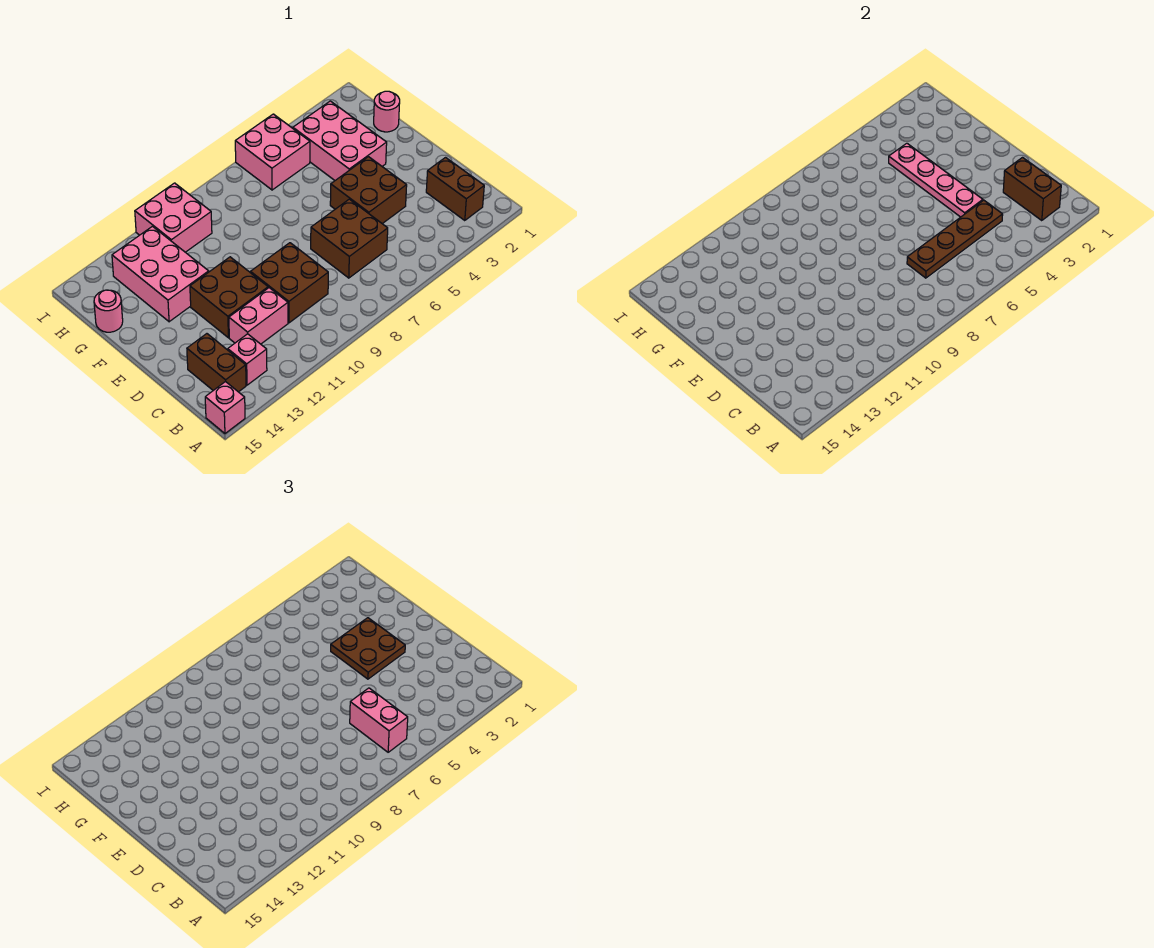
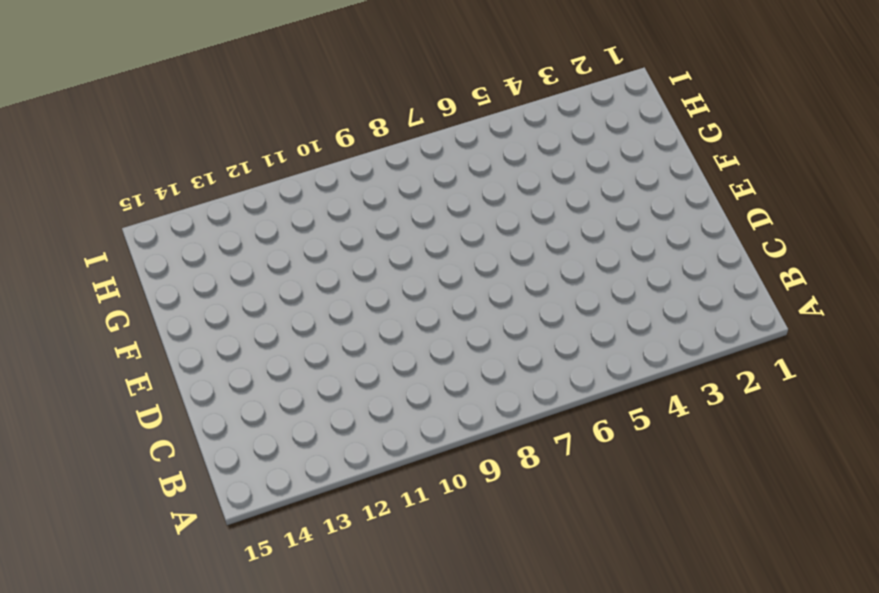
none -> pink brick A15 level 1
none -> brown brick B2:C2 level 1
none -> pink brick B13 level 1

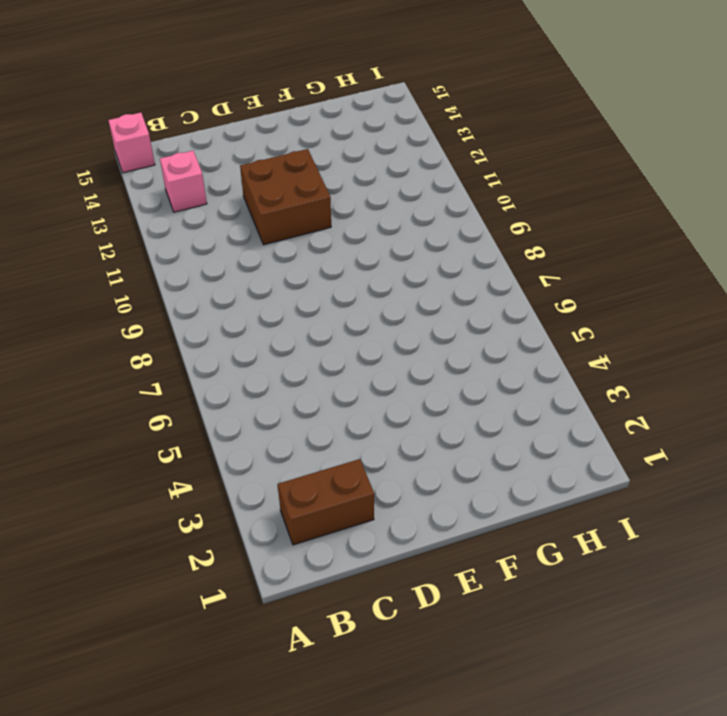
none -> brown brick B14:C14 level 1
none -> brown brick C6:D7 level 1
none -> brown brick C9:D10 level 1

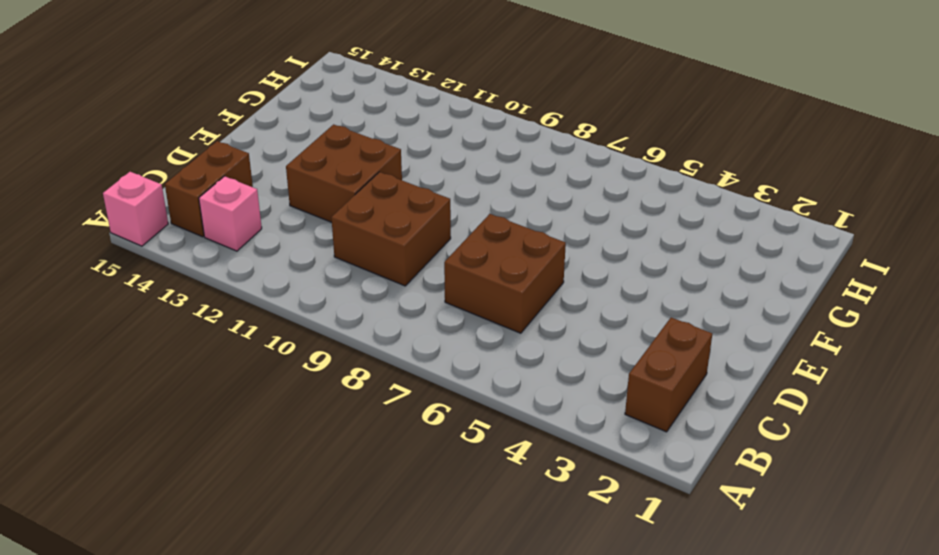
none -> pink brick C11:C12 level 1
none -> brown brick D4:E5 level 1
none -> pink brick F3:H4 level 1

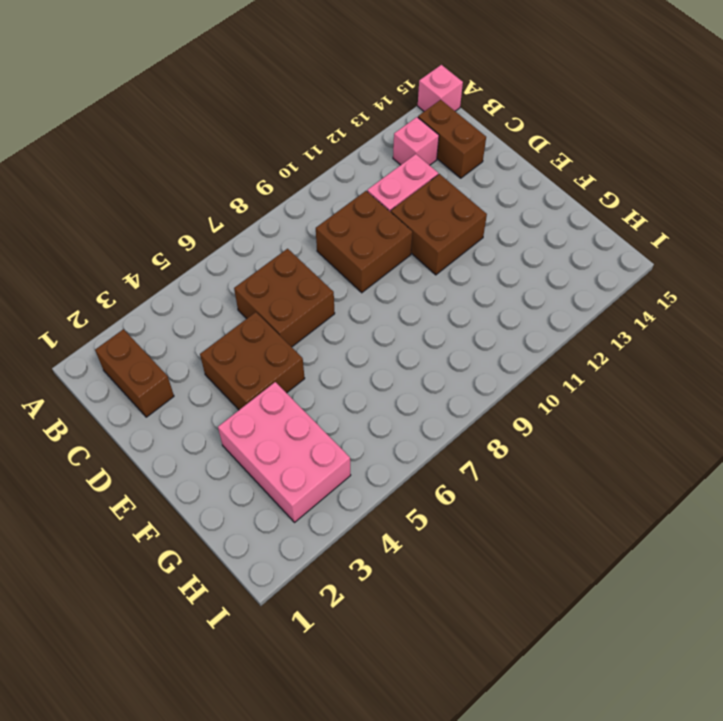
none -> pink brick F12:H13 level 1
none -> pink round brick G1 level 1
none -> pink round brick G15 level 1

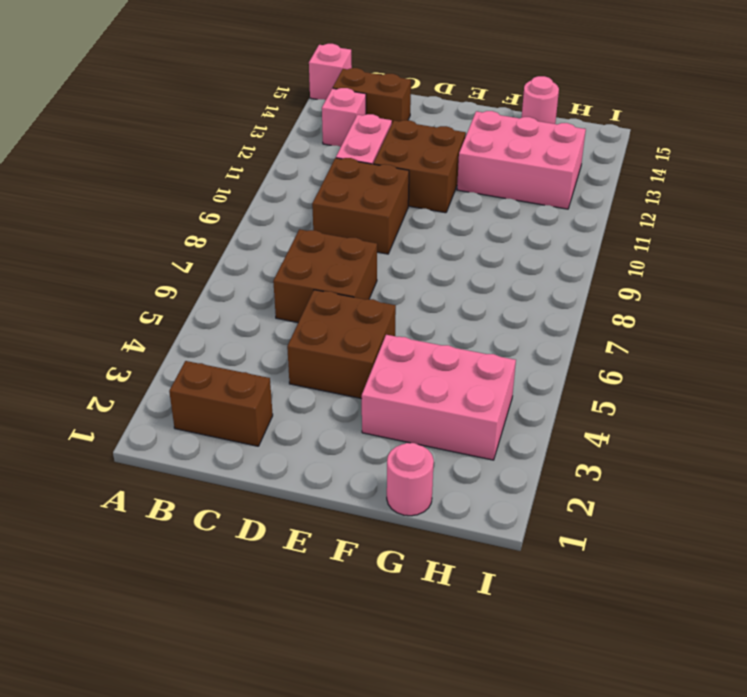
none -> pink brick H5:I6 level 1
none -> pink brick H10:I11 level 1
none -> brown brick B2:C2 level 2

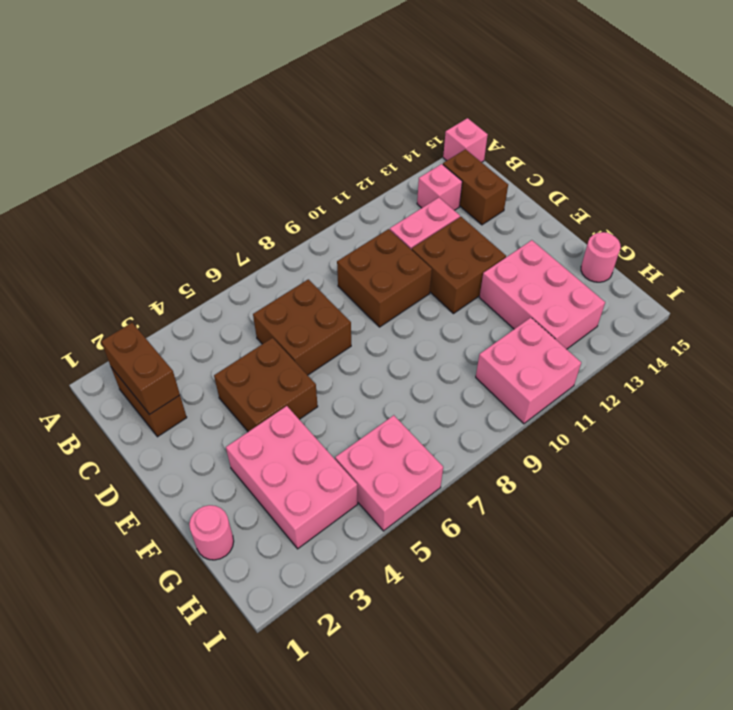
none -> brown plate C4:C7 level 2
none -> pink plate D4:G4 level 2
none -> pink brick B6:C6 level 3

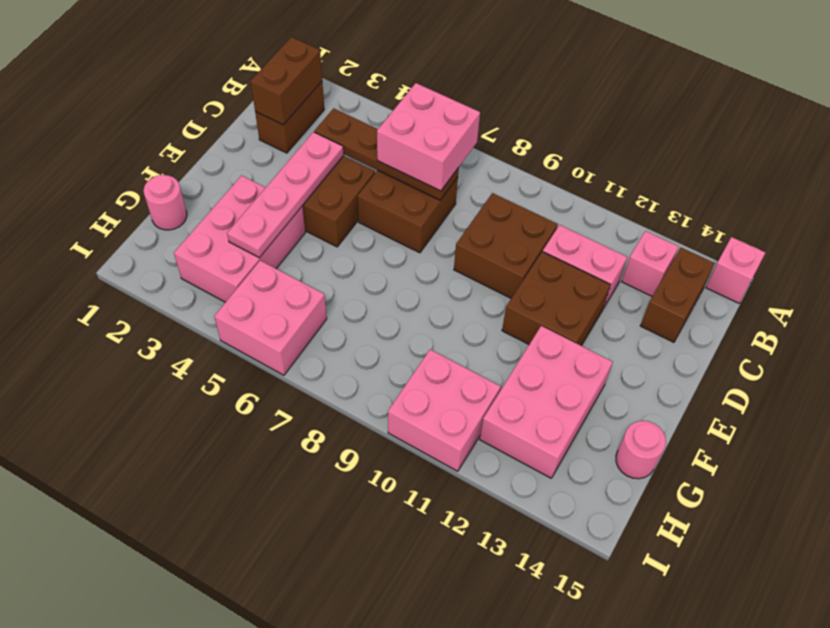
pink brick B6:C7 level 3 -> pink brick B6:C6 level 3
none -> brown plate E3:F4 level 3

